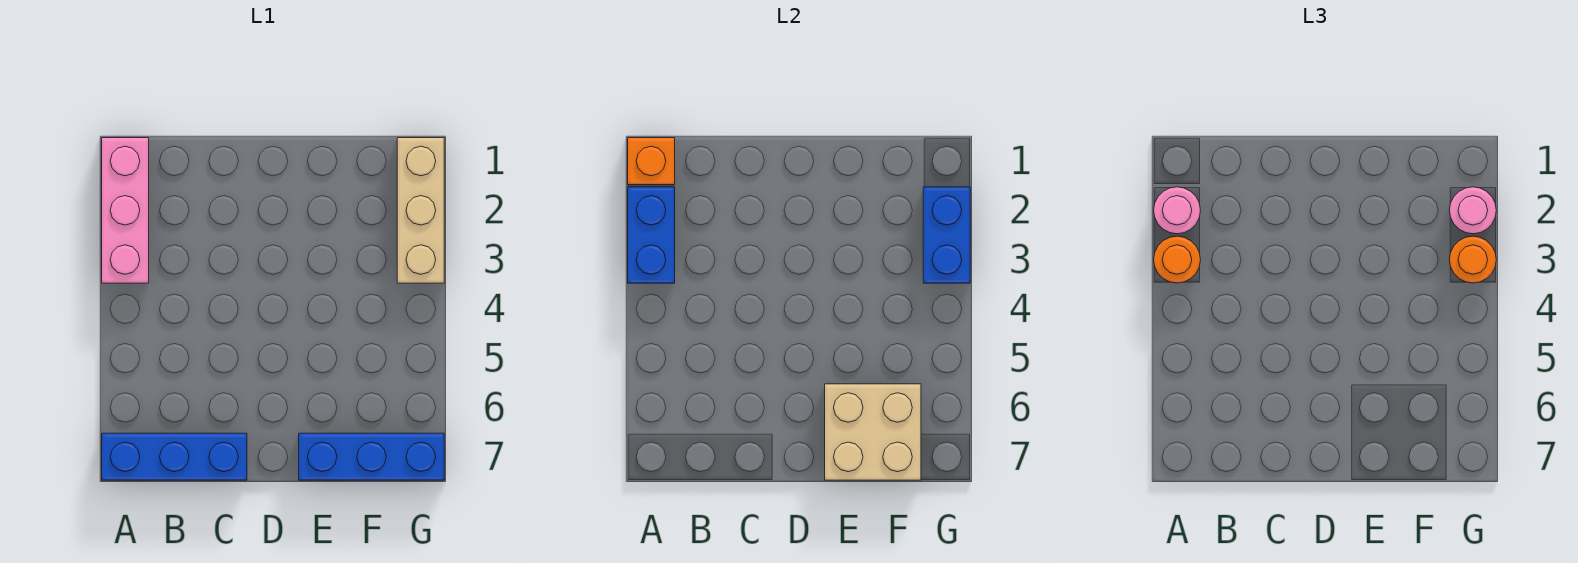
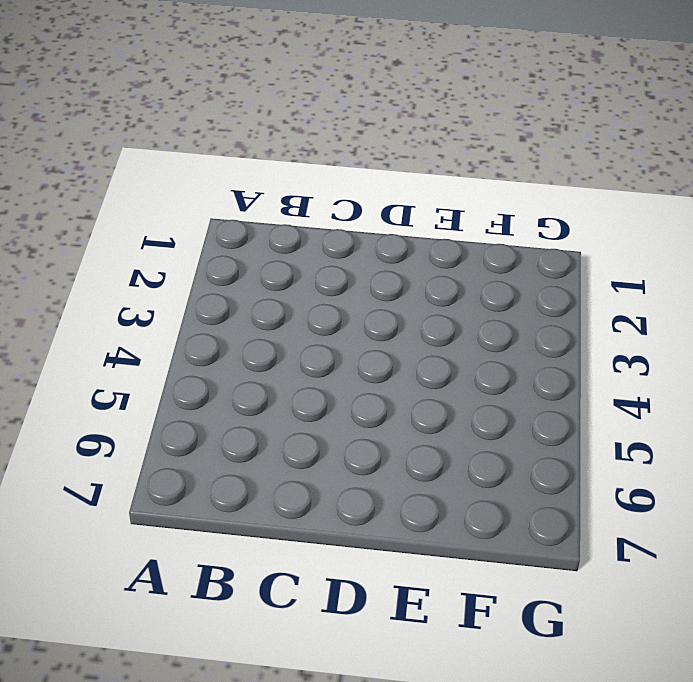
none -> pink brick A1:A3 level 1
none -> blue brick A7:C7 level 1
none -> blue brick E7:G7 level 1

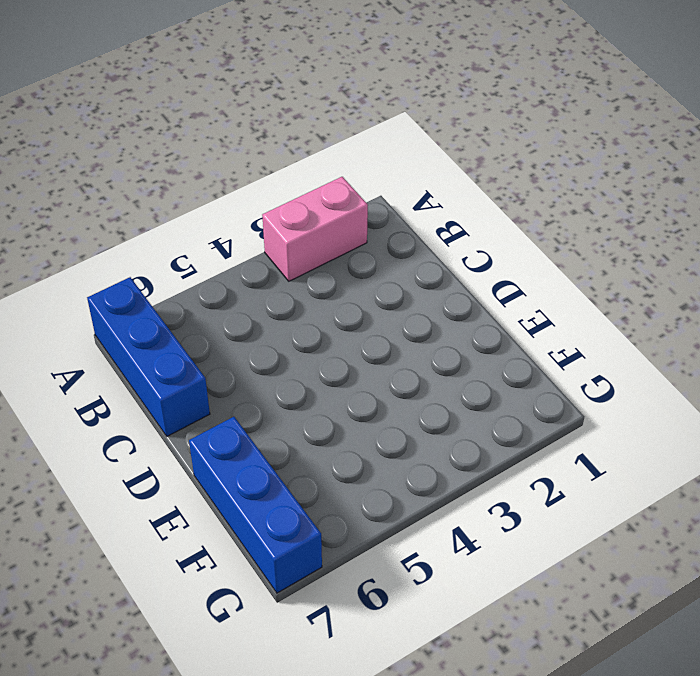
pink brick A2:A3 level 1 -> pink brick A1:A3 level 1
none -> tan brick G1:G3 level 1
none -> orange brick A1 level 2
none -> blue brick A2:A3 level 2

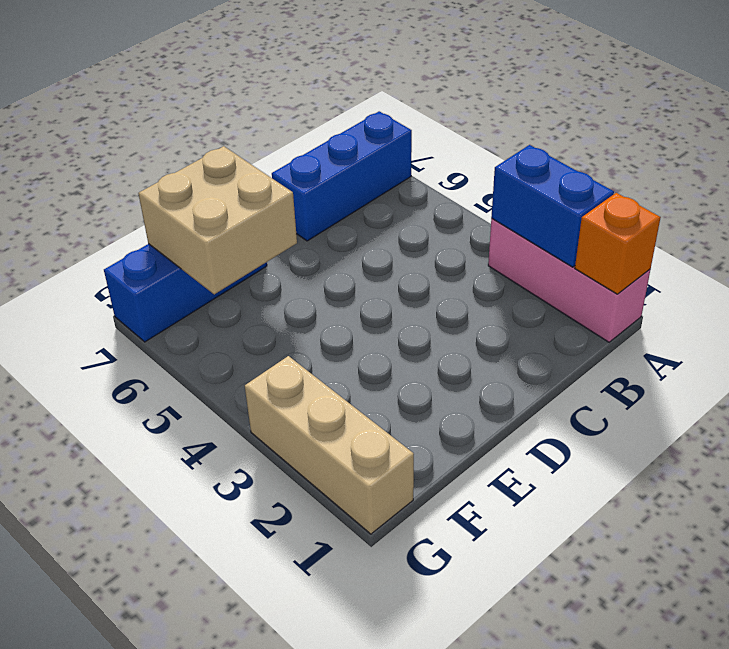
none -> blue brick G2:G3 level 2
none -> pink round brick A2 level 3
none -> orange round brick A3 level 3

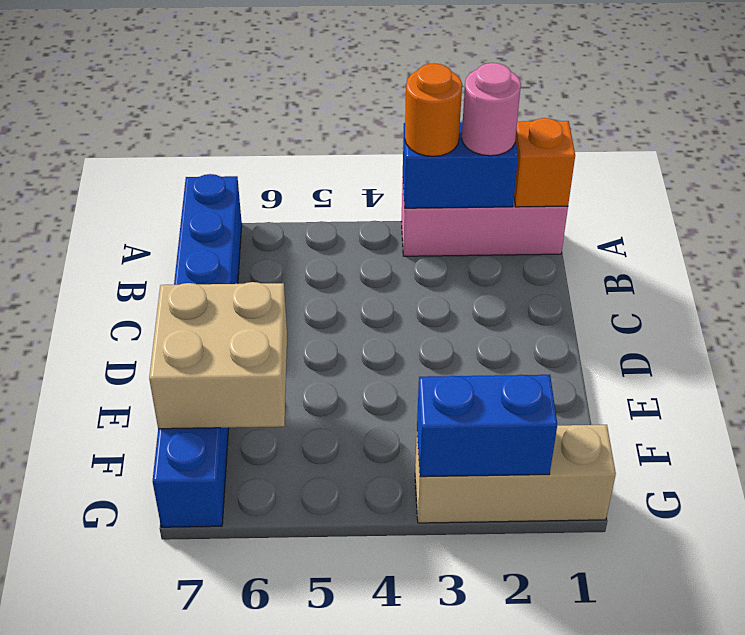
none -> pink round brick G2 level 3
none -> orange round brick G3 level 3

